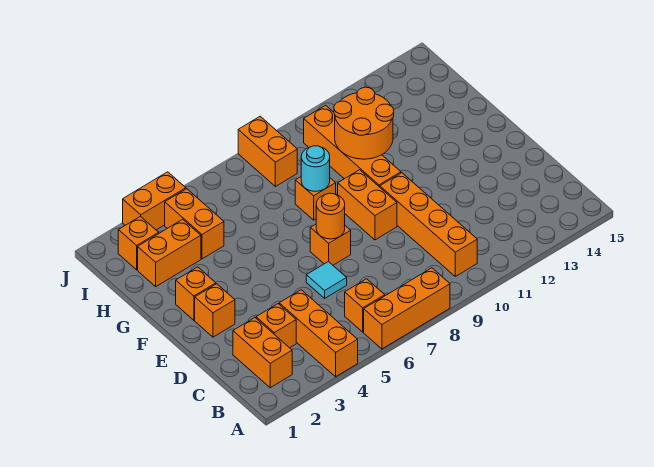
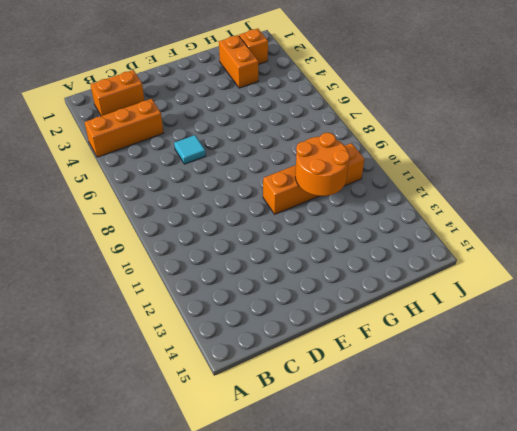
none -> orange brick A6:A8 level 1
none -> orange brick B6 level 1
none -> orange brick B10:E10 level 1

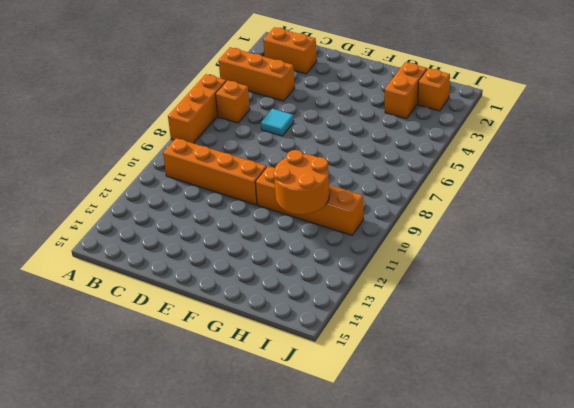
none -> orange brick C3 level 1
none -> orange brick E2 level 1
none -> orange brick E7 level 1

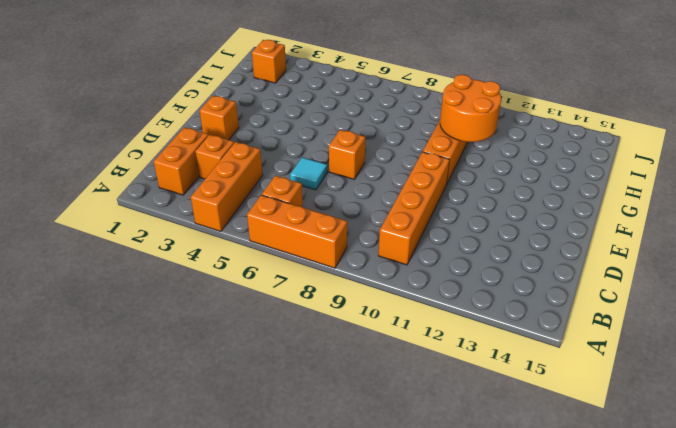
none -> orange brick E9:F9 level 1
none -> orange brick F2 level 1
none -> orange brick G8 level 1

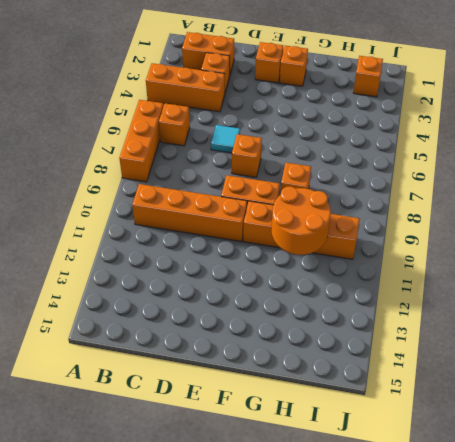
none -> orange brick H2:H3 level 1
none -> orange brick H4:I4 level 1
none -> orange brick I8:J8 level 1

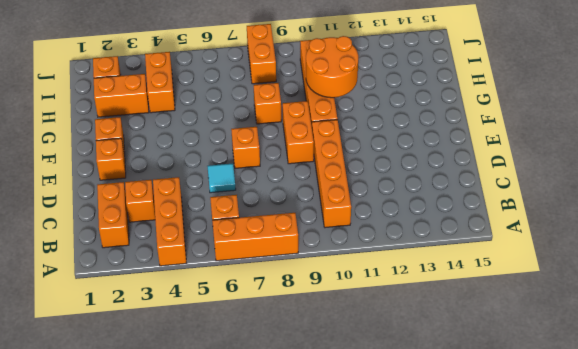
none -> orange brick J3:J4 level 1
none -> orange round brick E7 level 2
none -> cyan round brick G8 level 2

